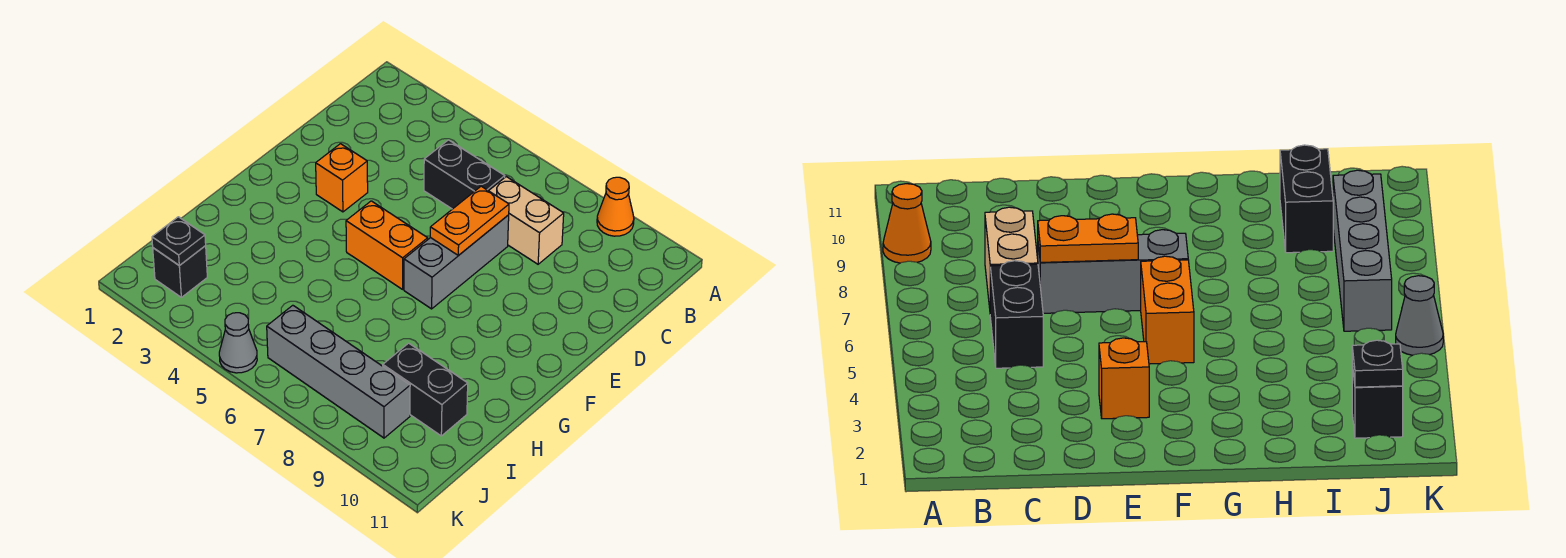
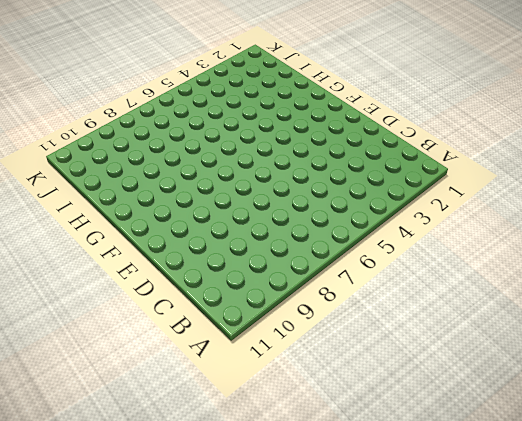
none -> orange cone A9 level 1
none -> black brick C5:C6 level 1
none -> tan brick C7:C8 level 1

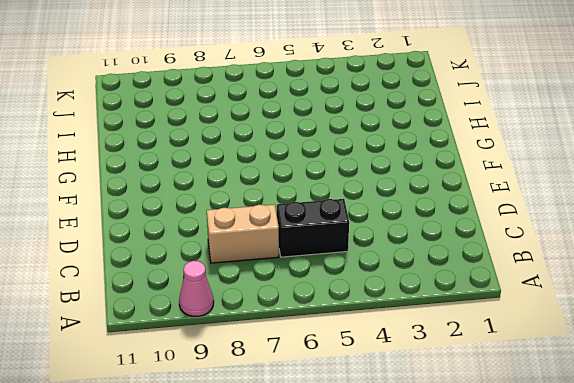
pink cone A9 level 1 -> orange cone A9 level 1
none -> grey brick D7:F7 level 1
none -> orange brick E3 level 1
none -> orange brick F5:F6 level 1

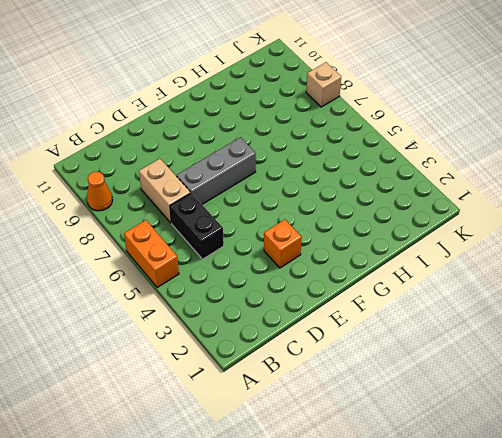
orange brick A5:A6 level 1 -> orange brick F5:F6 level 1
tan brick K8 level 1 -> none
none -> black brick I9:I10 level 1
none -> black brick J2 level 1
none -> grey brick J6:J9 level 1

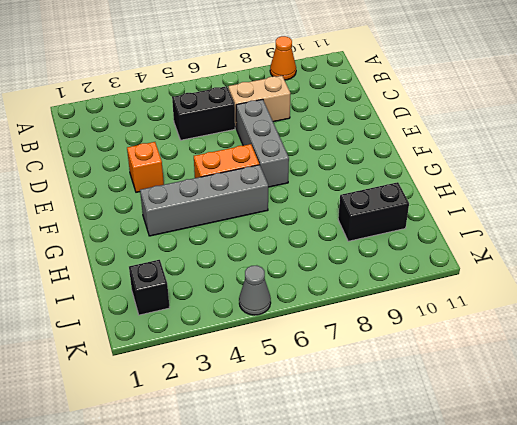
grey brick G3:G6 level 1 -> grey brick J6:J9 level 1
none -> orange plate D7:E7 level 2
none -> black plate J2 level 2

